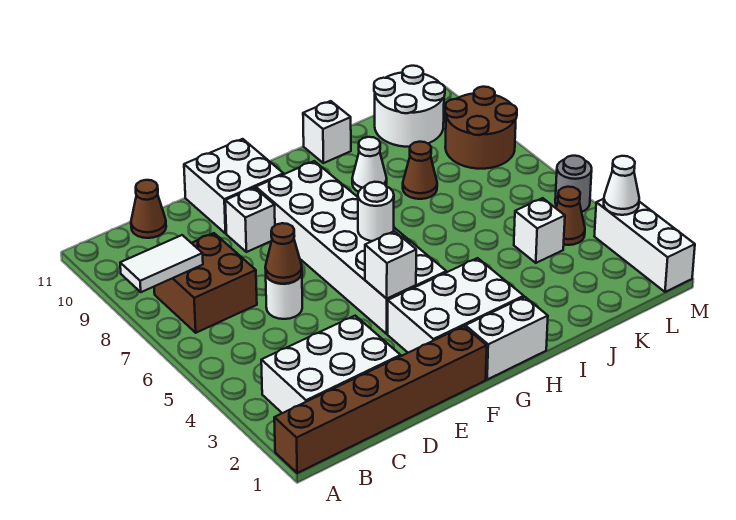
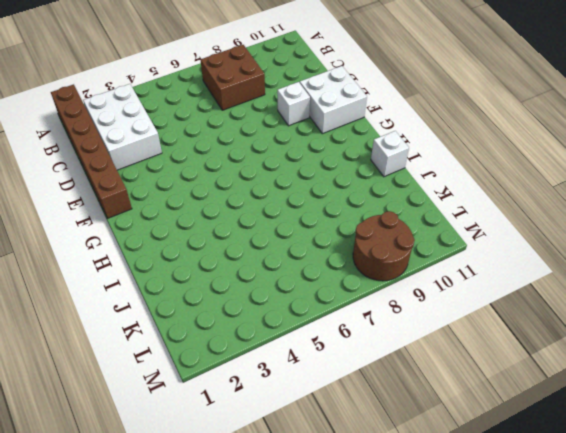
none -> brown cone C11 level 1
none -> white round brick D6 level 1
none -> white brick F2:H3 level 1

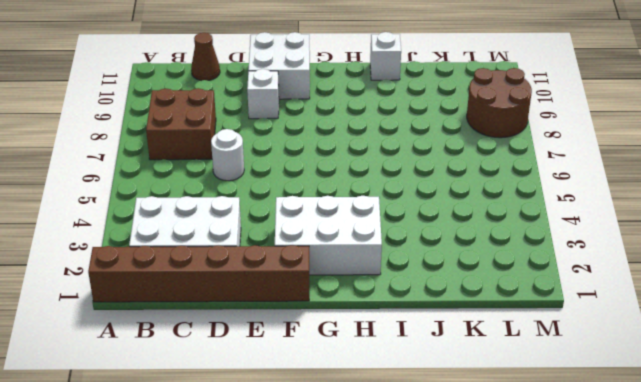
none -> white brick F4:G9 level 1
none -> white brick G1:H1 level 1
none -> white cone I9 level 1

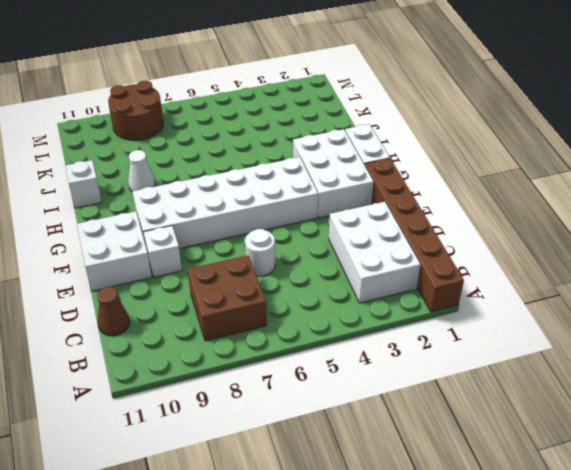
none -> brown cone J8 level 1
none -> white brick K4 level 1
none -> white round brick K10:L11 level 1

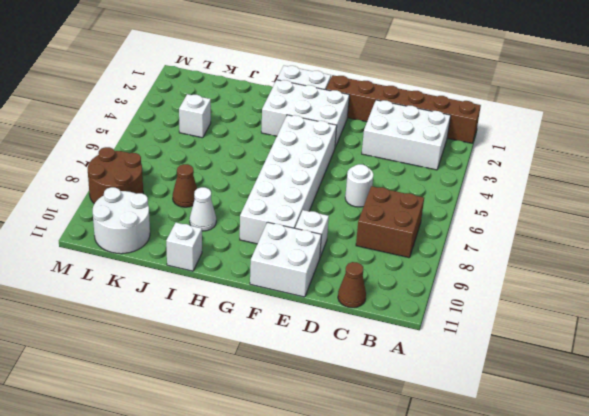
none -> brown cone L4 level 1
none -> white brick M1:M3 level 1
none -> grey round brick M5 level 1

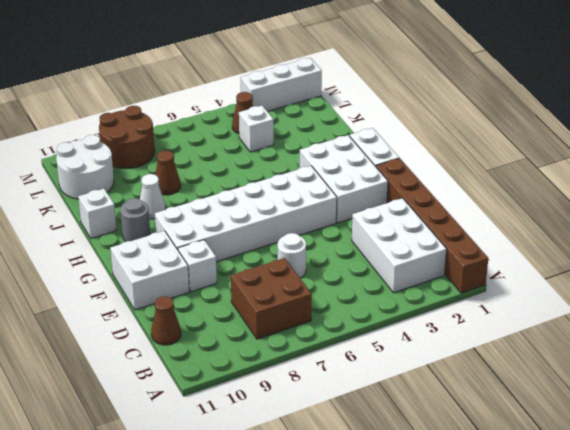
grey round brick H10 level 1 -> grey round brick M5 level 1
none -> white tile A8:B8 level 2
none -> brown cone D6 level 2
none -> white brick F4 level 2

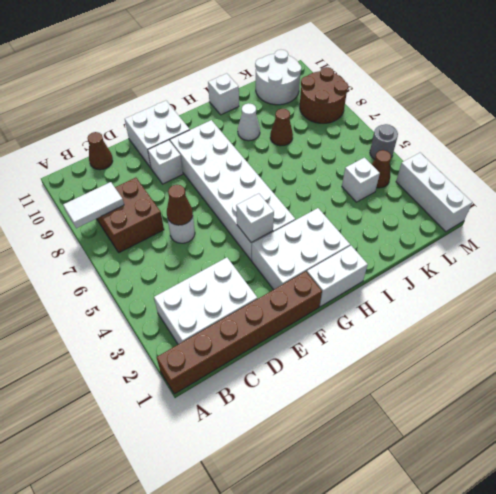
none -> white round brick G6 level 2
none -> white cone M3 level 2

